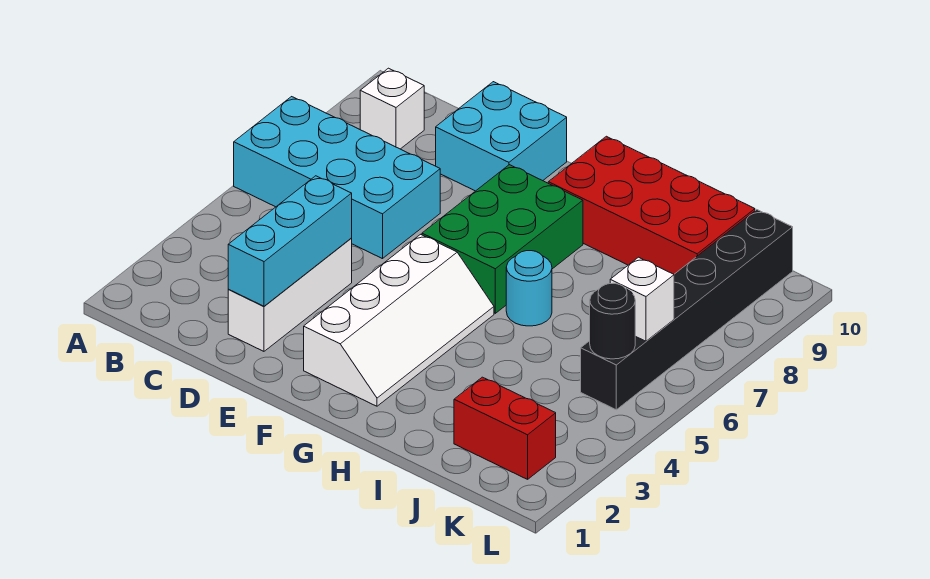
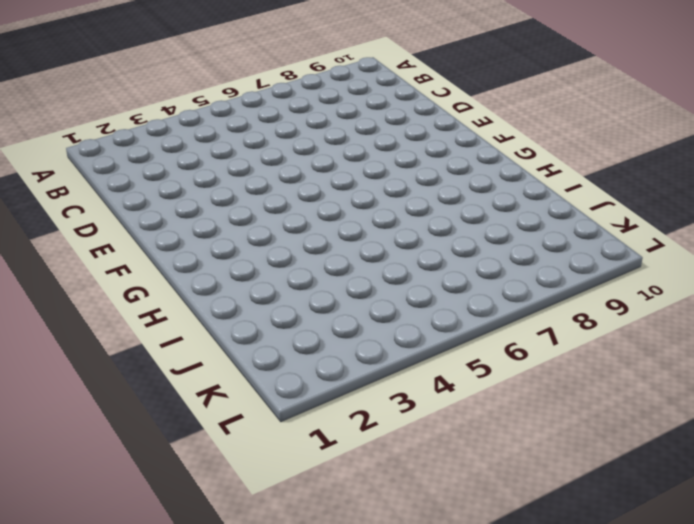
none -> cyan brick A6:D7 level 1
none -> white brick B9 level 1
none -> white brick D2:D4 level 1

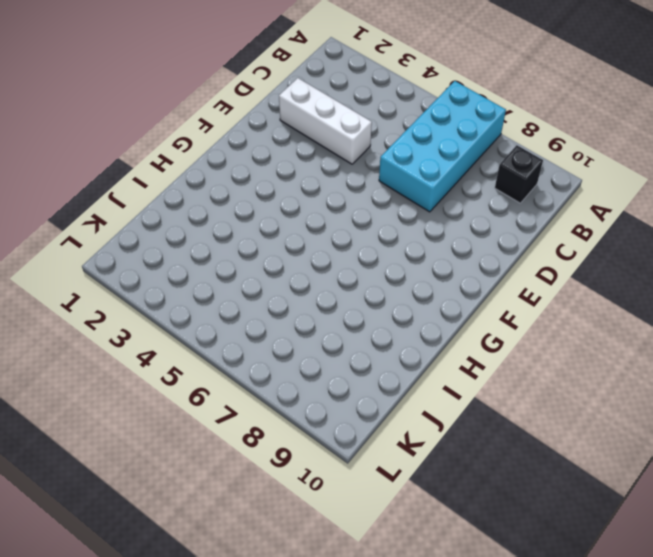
black brick B9 level 1 -> white brick B9 level 1
none -> cyan brick D9:E10 level 1
none -> white slope F2:G5 level 1 top F
none -> green brick F6:G8 level 1

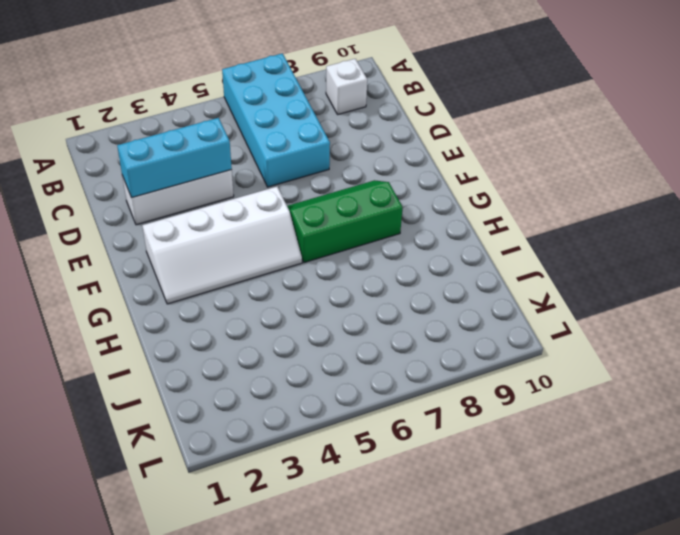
green slope F6:G8 level 1 top G -> green brick F6:G8 level 1
none -> cyan brick D9:E10 level 1
none -> red brick G9:J10 level 1
none -> cyan round brick H6 level 1

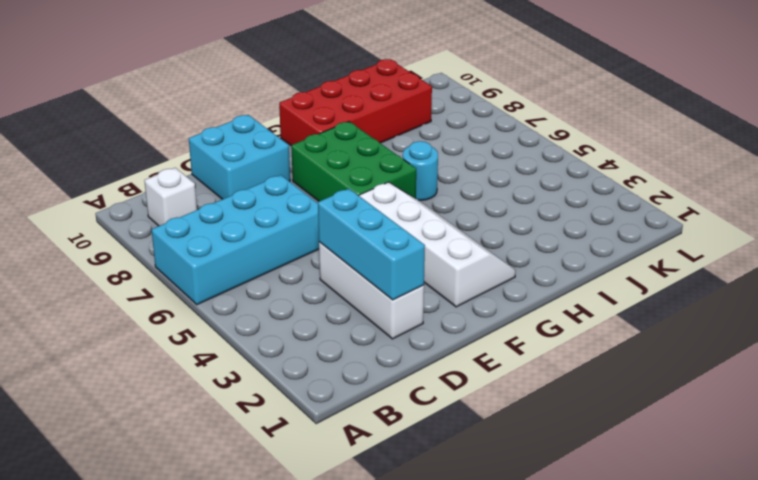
none -> red brick J2:K2 level 1
none -> black brick K5:K10 level 1
none -> black round brick K5 level 2

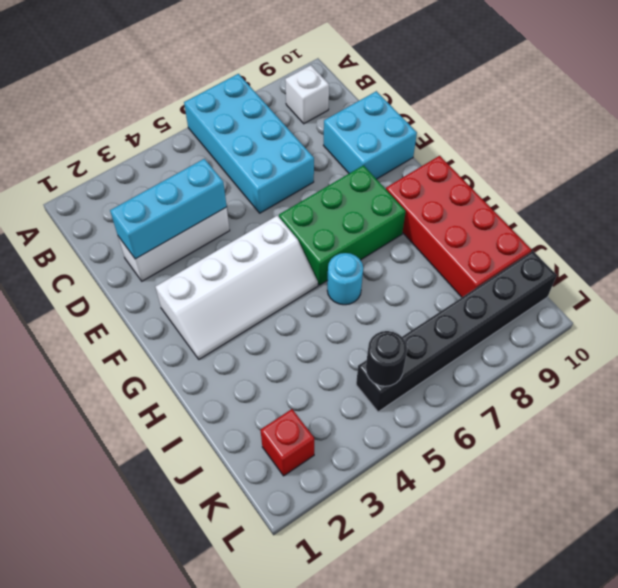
red brick K2 level 1 -> red brick J2:K2 level 1
none -> white brick K6 level 2

